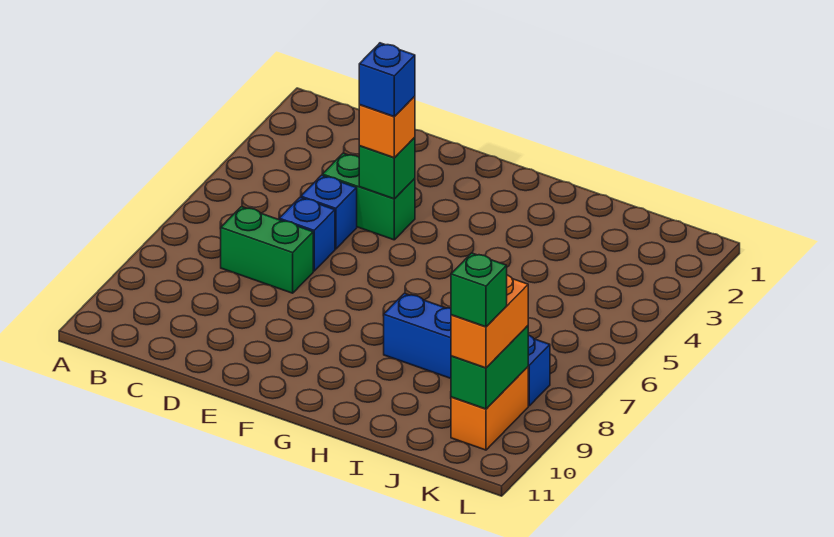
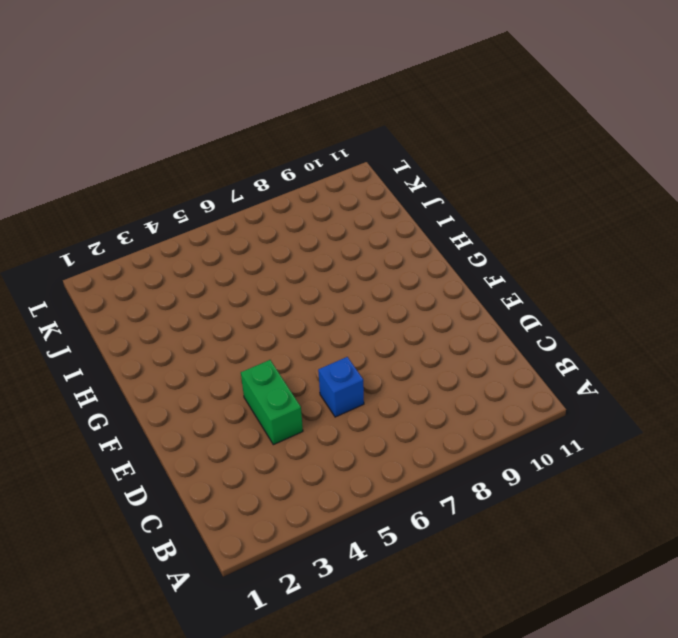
none -> green brick C7:D7 level 1
none -> blue brick D5 level 1
none -> blue brick H8:K8 level 1

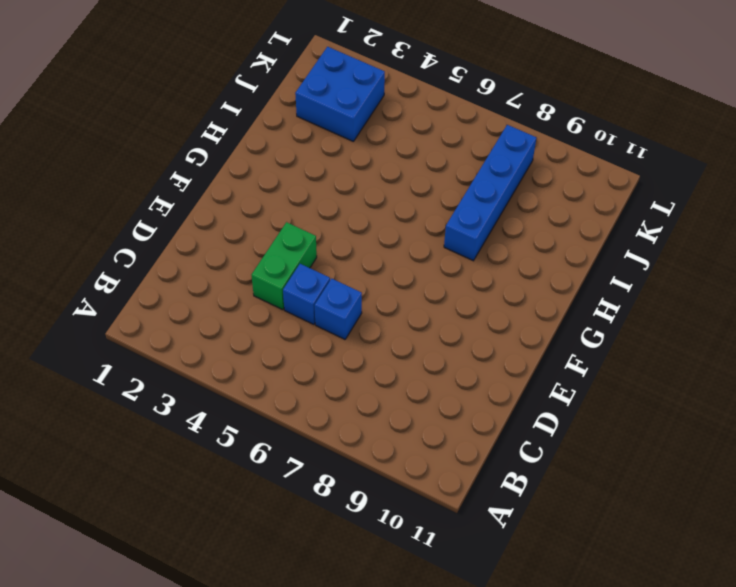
blue brick J2:K3 level 1 -> none
none -> green brick C7:D7 level 1
none -> orange brick K9:K10 level 1
none -> green brick E4 level 2

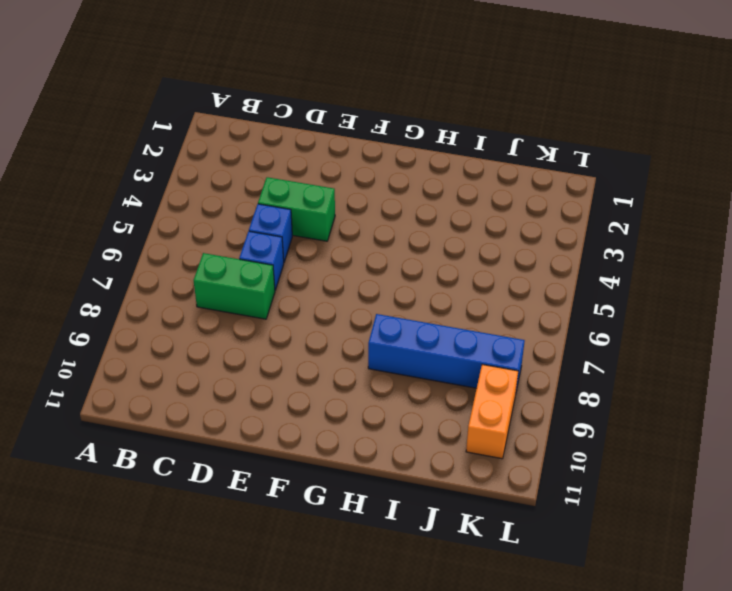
none -> green brick E4 level 2
none -> green brick K9:K10 level 2
none -> orange brick E4 level 3

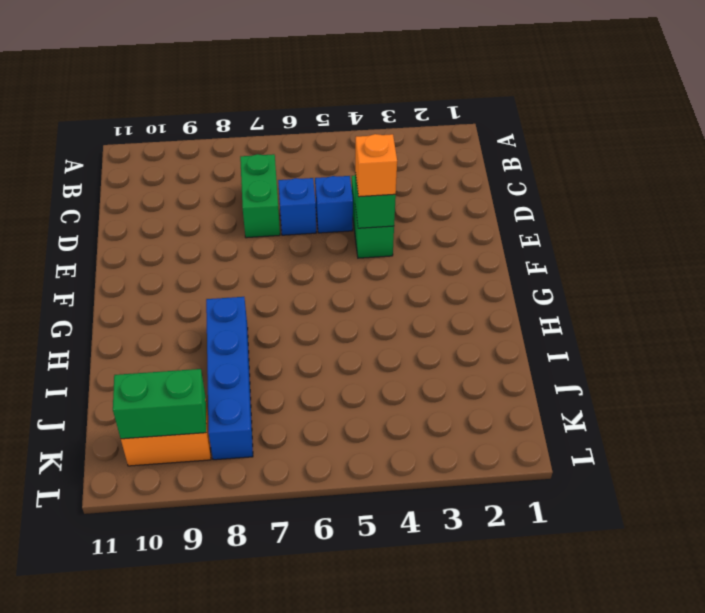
none -> orange brick K9:K10 level 3
none -> blue brick E4 level 4
none -> green brick K10 level 4

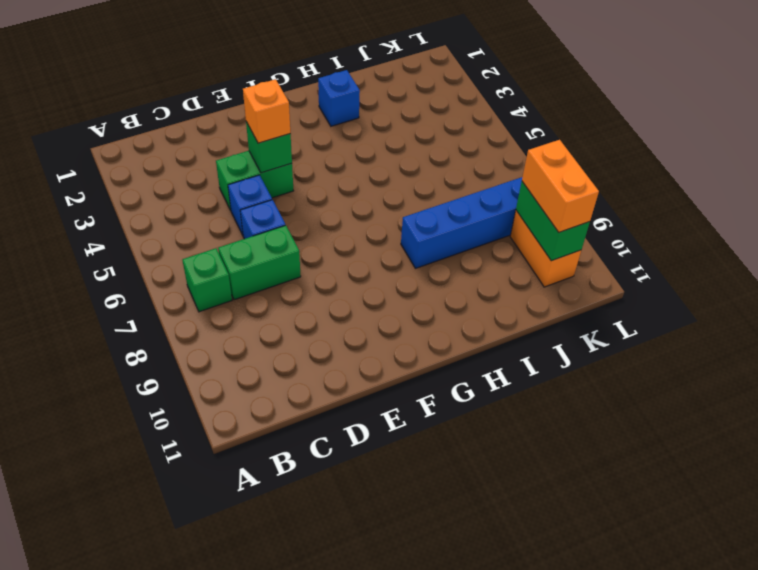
green brick B7 level 1 -> green brick K10 level 4
blue brick H2 level 1 -> blue brick E4 level 4

